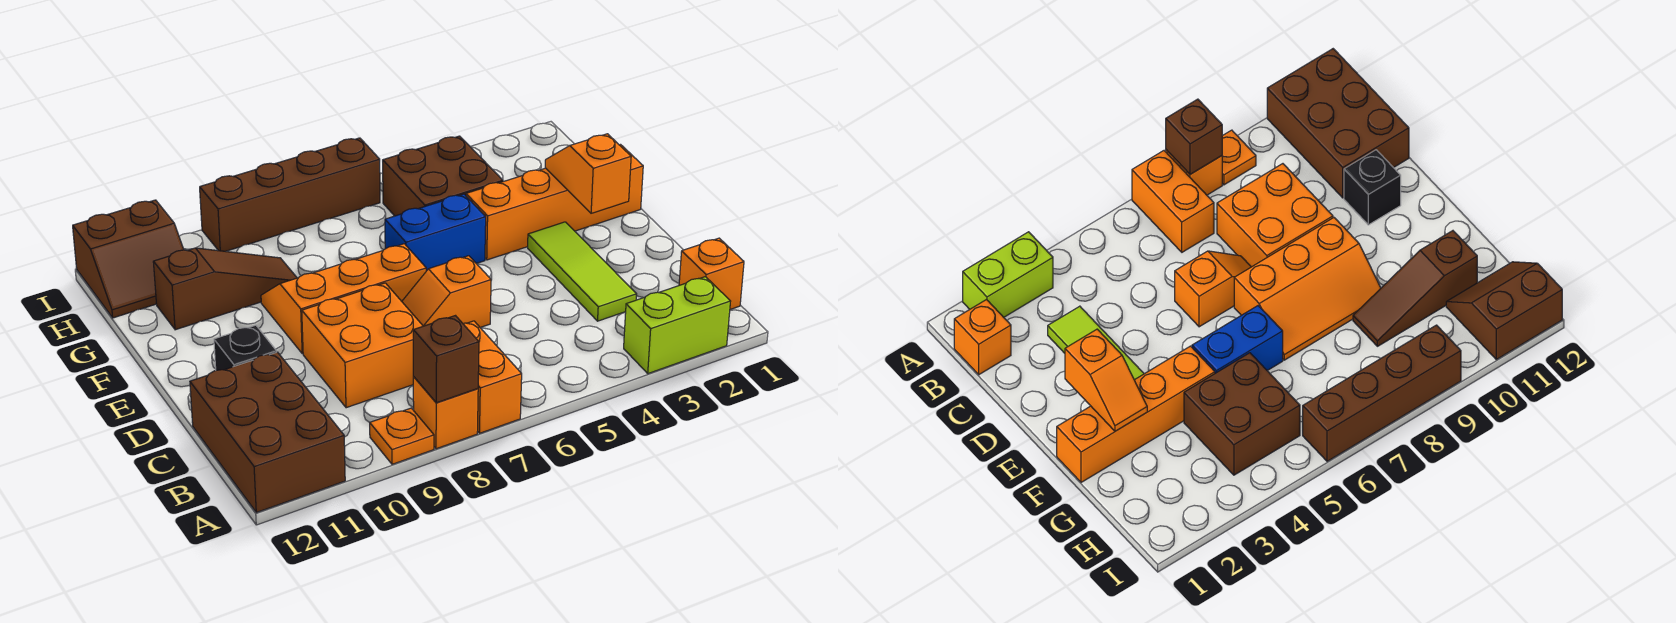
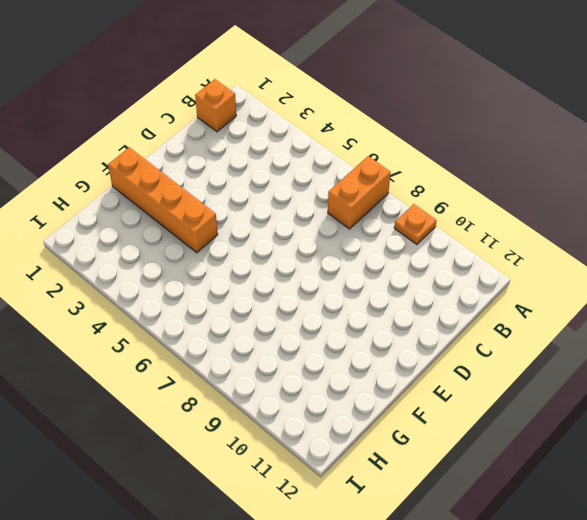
none -> lime brick A2:A3 level 1
none -> orange brick A8 level 1
none -> brown brick A11:C12 level 1

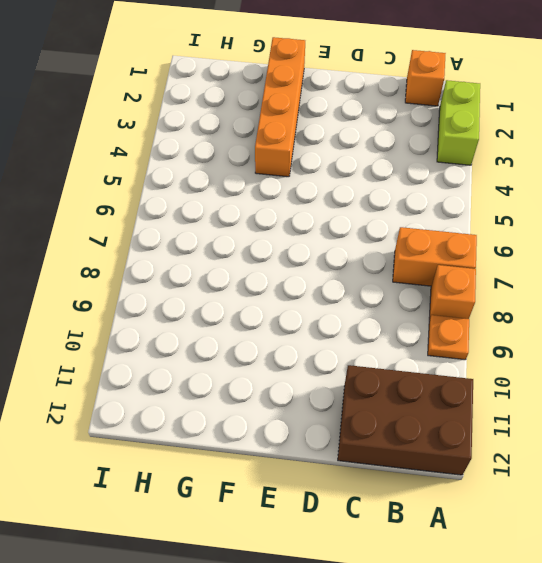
none -> lime tile C3:E3 level 1
none -> orange brick C8:D9 level 1
none -> orange slope D6:D7 level 1 top 6

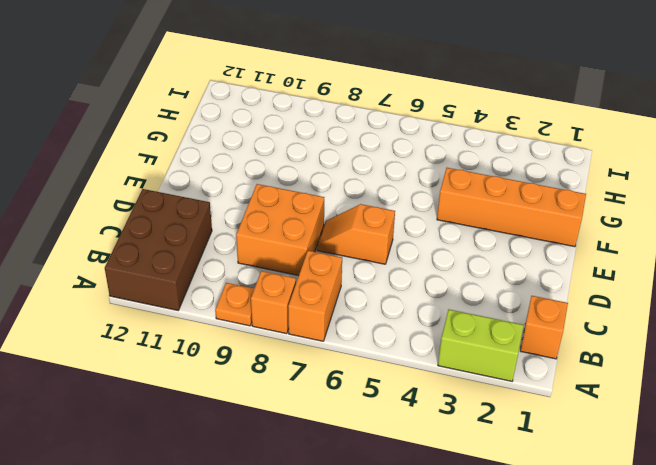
none -> lime tile C3:E3 level 1
none -> black brick D11 level 1
none -> orange slope E7:F9 level 1 top E

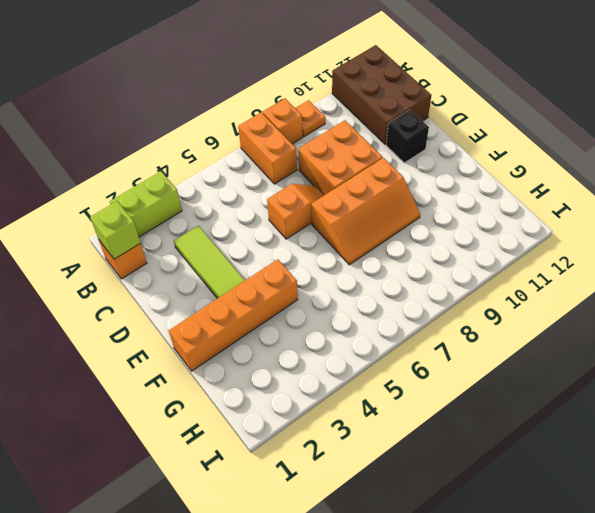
lime brick B1 level 2 -> none
none -> blue brick F5:F6 level 1
none -> brown brick G4:H5 level 1
none -> brown slope G9:G11 level 1 top 11

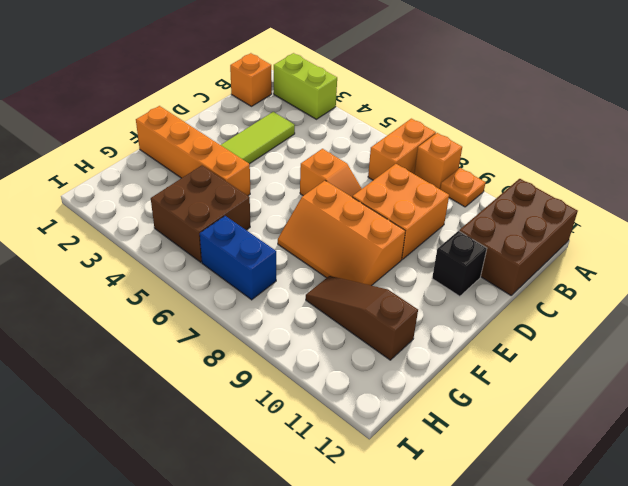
blue brick H6:H7 level 1 -> blue brick F5:F6 level 1
none -> brown slope H11:I12 level 1 top I
none -> brown brick I6:I9 level 1
none -> brown brick A8 level 2

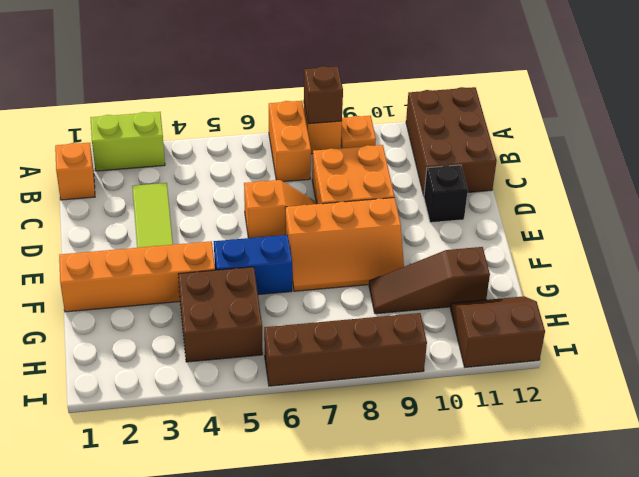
none -> orange slope E2:F2 level 2 top E

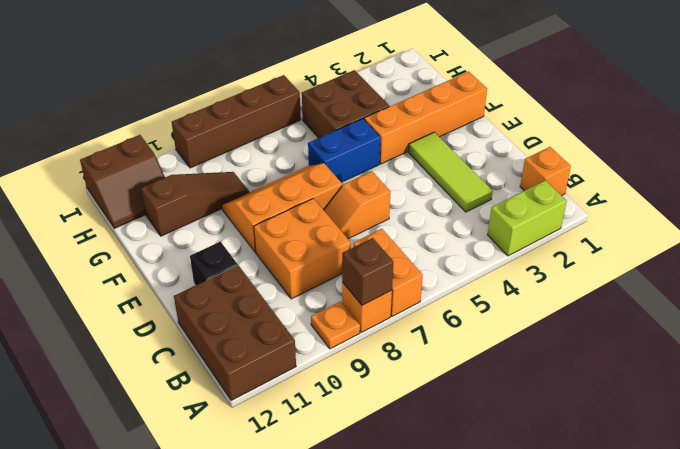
none -> orange slope E2:F2 level 2 top E

